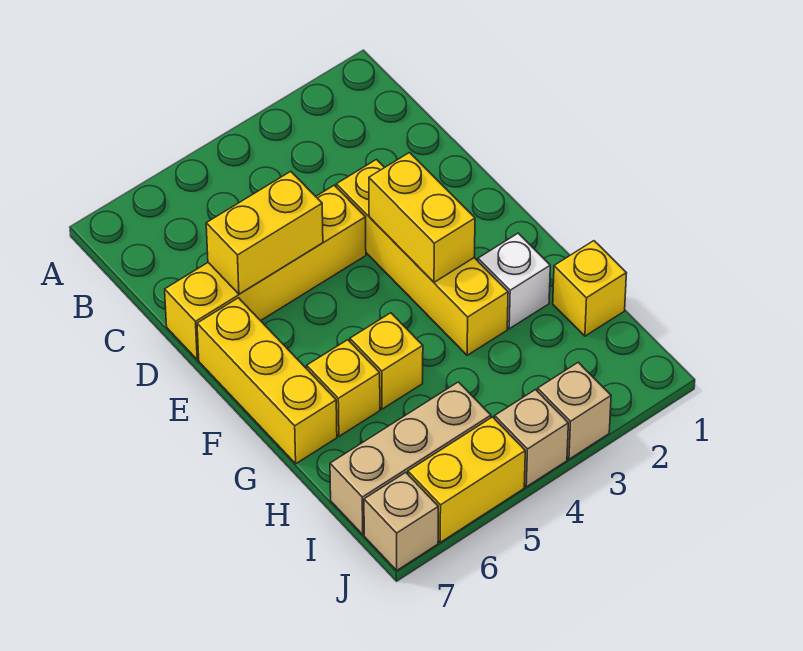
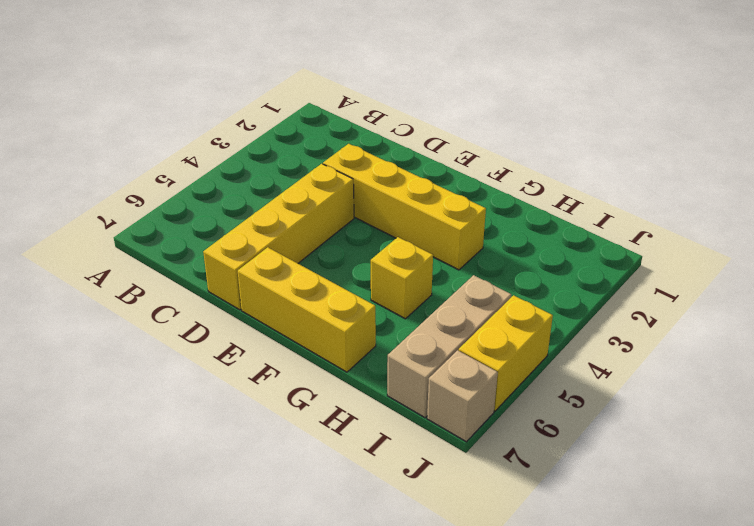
none -> white brick G2 level 1
none -> yellow brick G6 level 1
none -> yellow brick H1 level 1

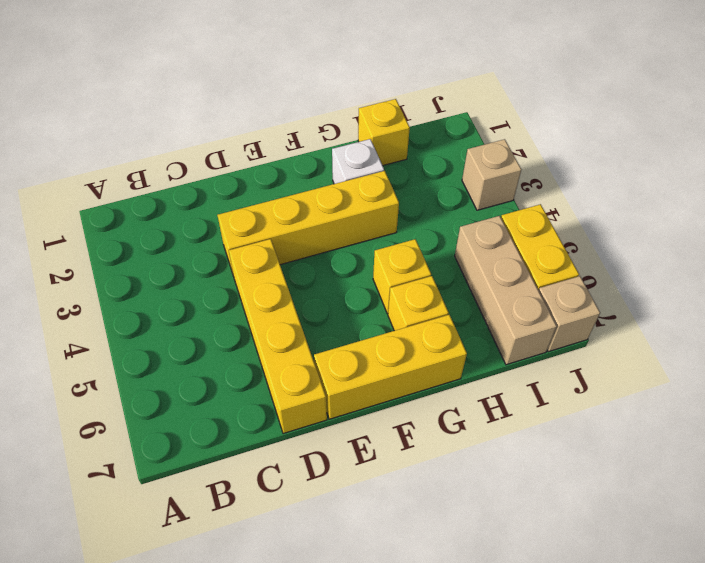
none -> tan brick J4 level 1
none -> yellow brick D5:D6 level 2
none -> yellow brick E3:F3 level 2

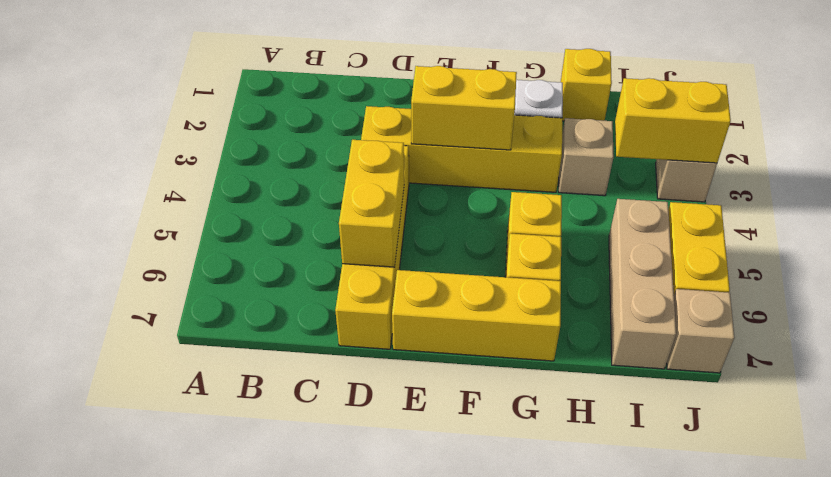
tan brick H3 level 1 -> tan brick J4 level 1
yellow brick I3:J3 level 2 -> none

